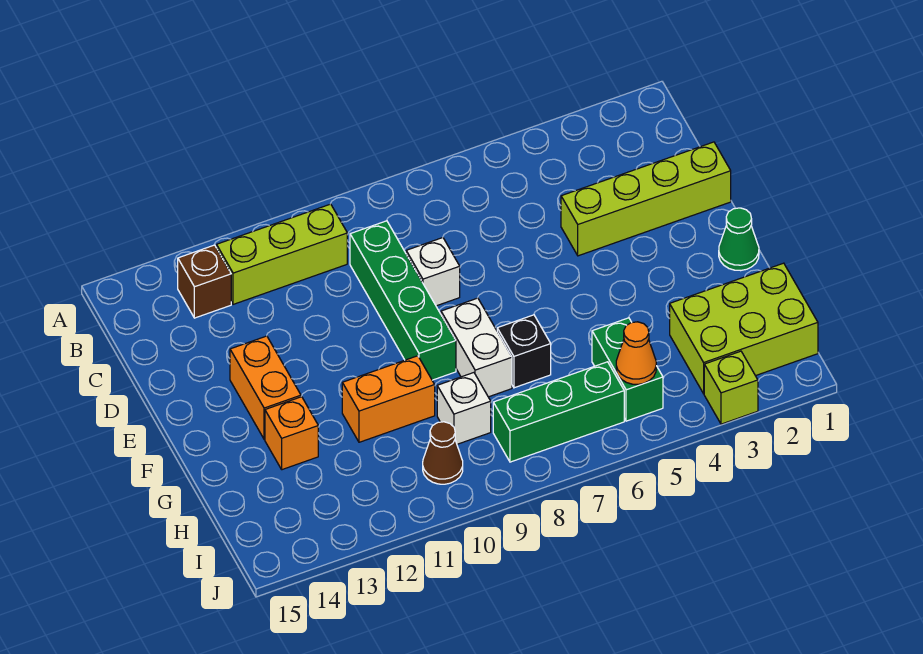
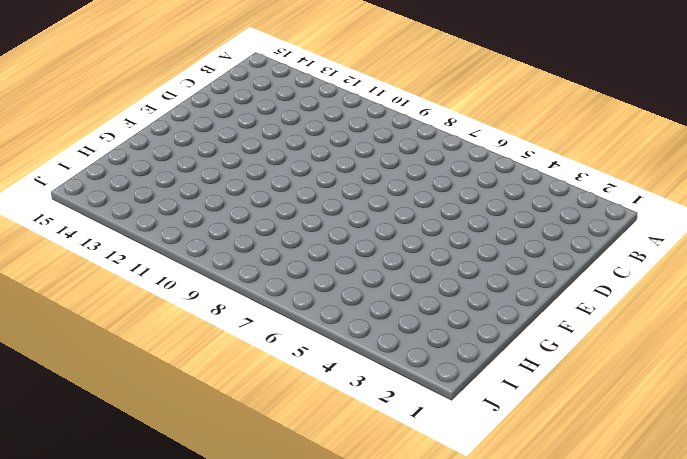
none -> lime brick B10:B12 level 1
none -> brown brick B13 level 1
none -> green brick C9:F9 level 1

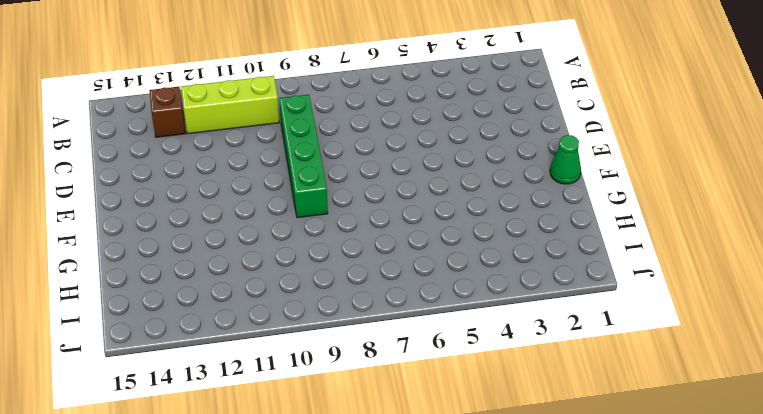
none -> lime brick D1:D4 level 1
none -> white brick D8 level 1
none -> orange brick E13:F13 level 1

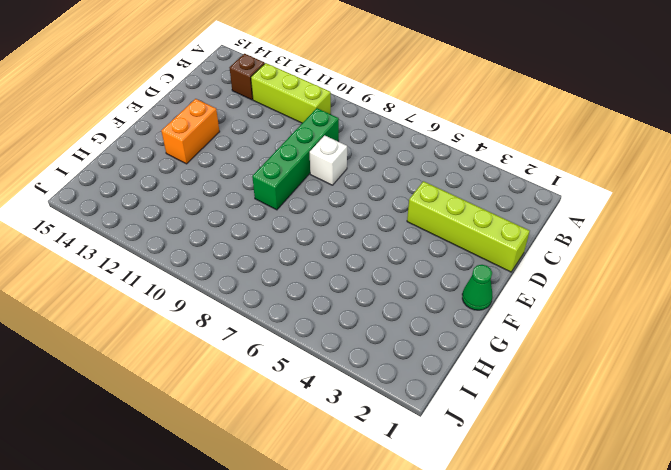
none -> white brick F8:G8 level 1
none -> black brick G7 level 1
none -> orange brick G10:G11 level 1

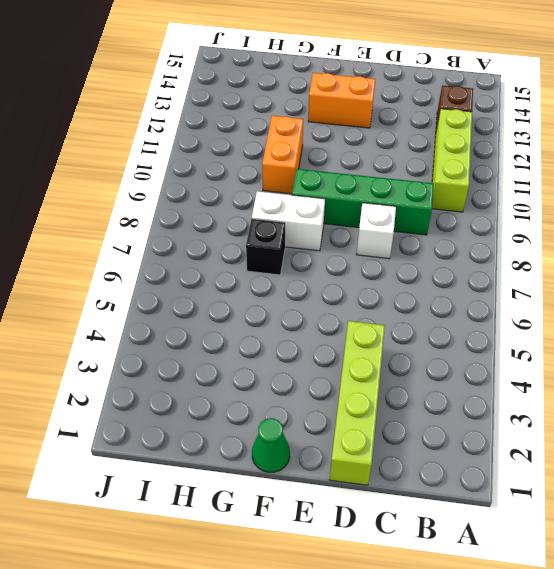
none -> orange brick G13 level 1
none -> lime brick H1:I3 level 1
none -> green brick H5:I5 level 1

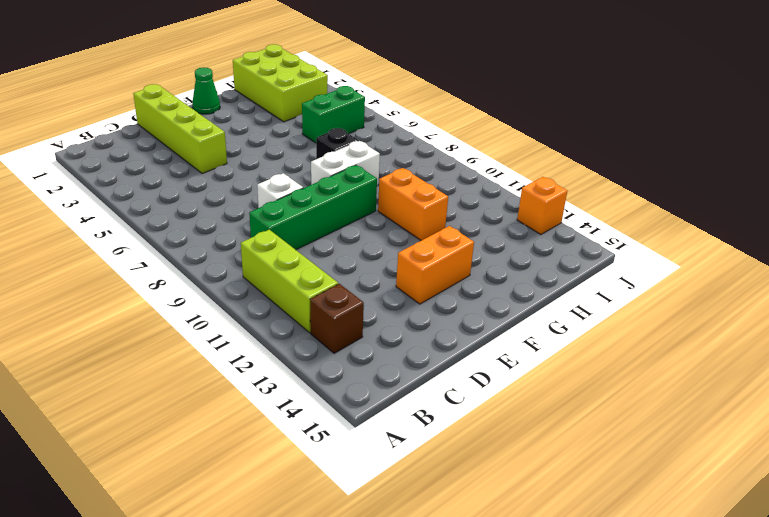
orange brick J13 level 1 -> orange brick G13 level 1
none -> white brick H9 level 1
none -> green brick I6:I8 level 1
none -> brown cone I10 level 1

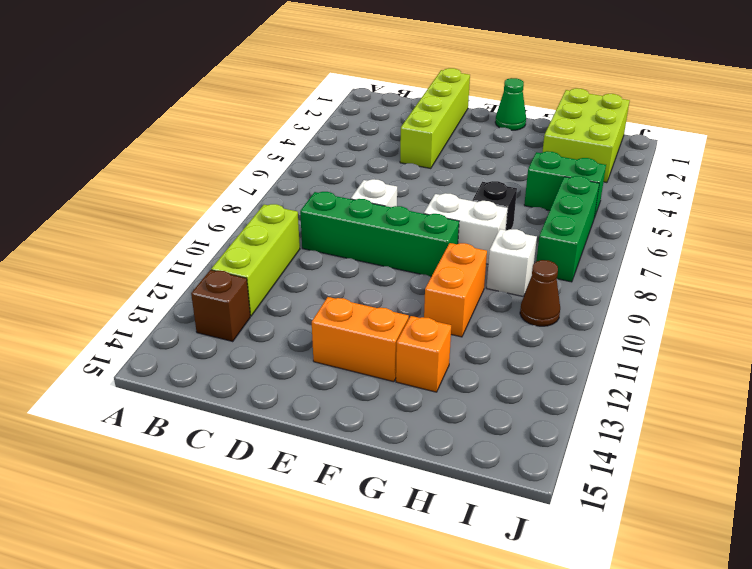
none -> lime brick J3 level 1
none -> orange cone I5 level 2

